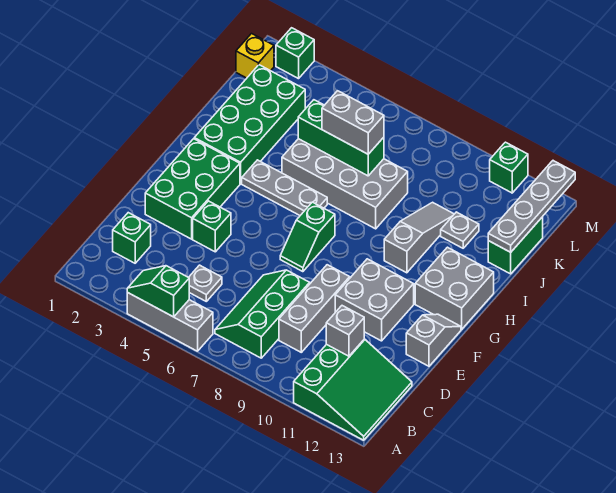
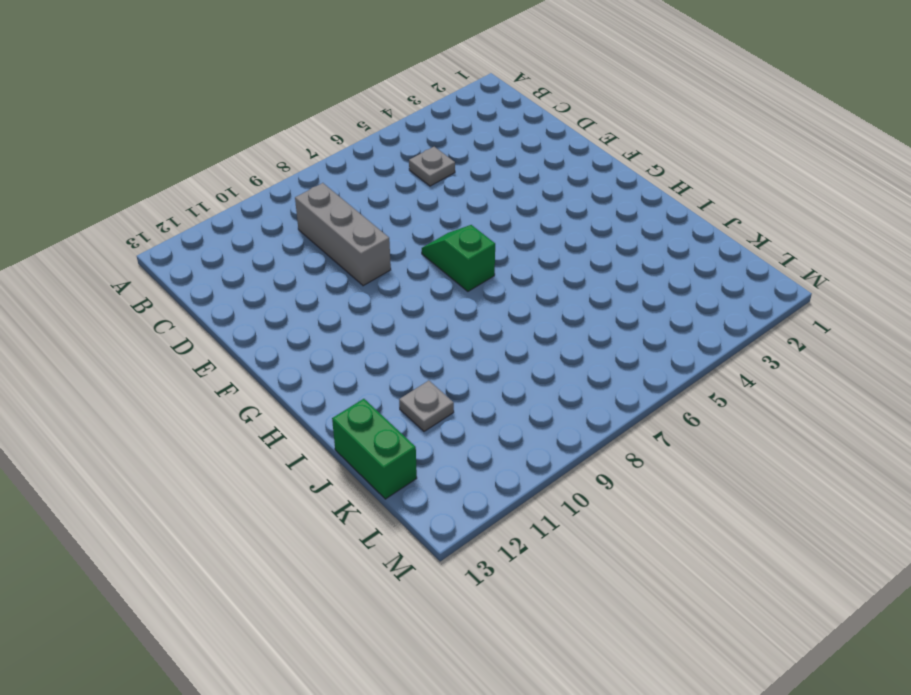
none -> grey brick A4:A6 level 1
none -> green slope A11:C13 level 1 top 11
none -> green slope B7:D8 level 1 top 8

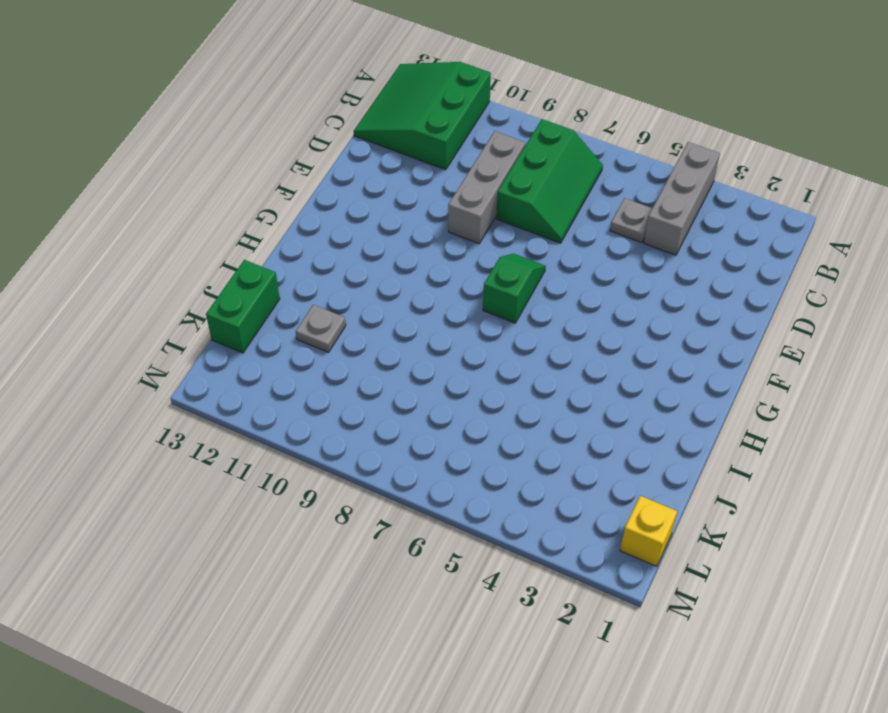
grey brick A4:C4 level 1 -> grey brick A4:A6 level 1
none -> green brick C2 level 1
none -> green brick E2:G3 level 1
none -> green brick E4 level 1

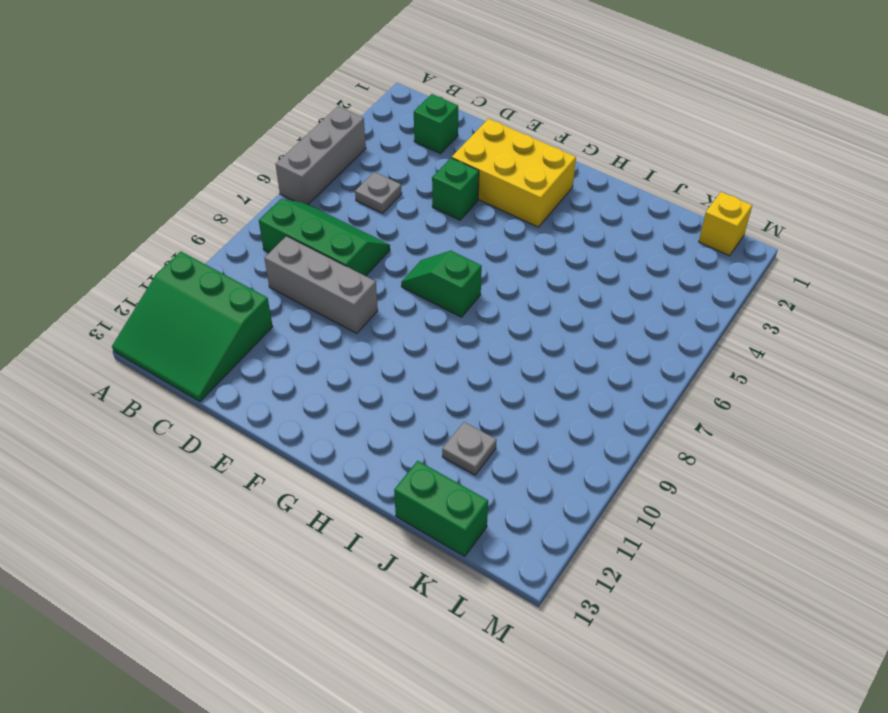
yellow brick E2:G3 level 1 -> green brick E2:G3 level 1
none -> grey brick E10:F11 level 1
none -> grey slope E13:F13 level 1 top E
none -> grey brick G12:H13 level 1

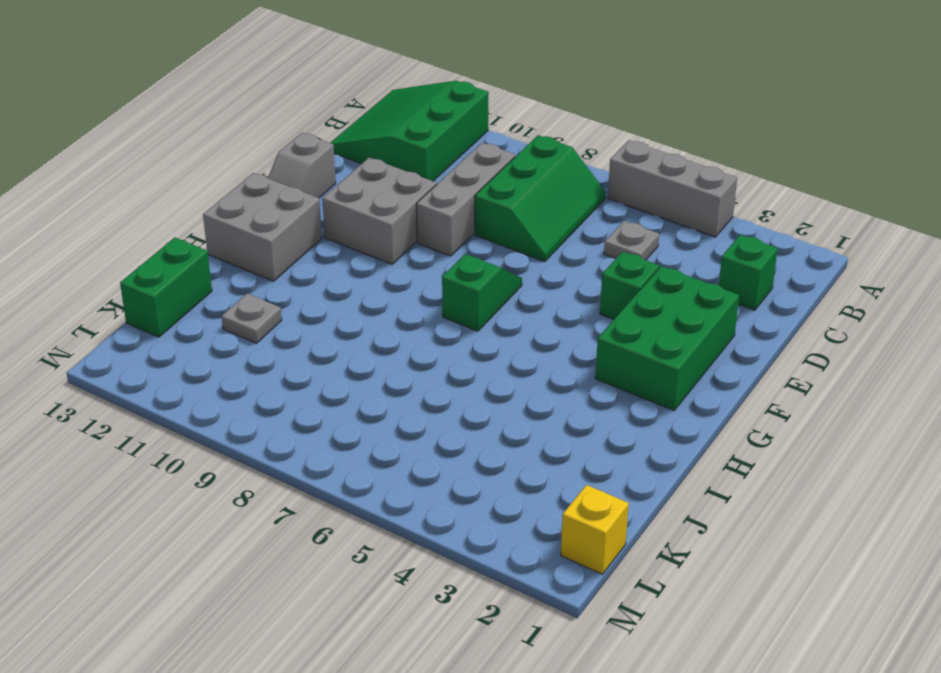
none -> green brick H2:K3 level 1
none -> grey plate H4:H6 level 1
none -> grey slope H10:J10 level 1 top H

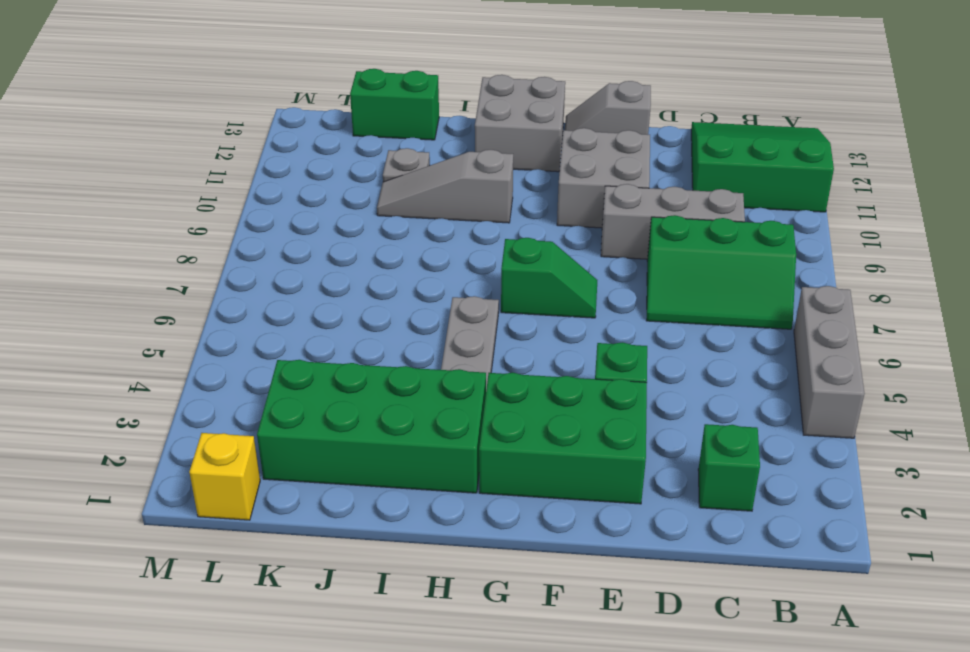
none -> grey plate C5 level 1
none -> grey brick I5:J8 level 1
none -> green brick M2 level 1

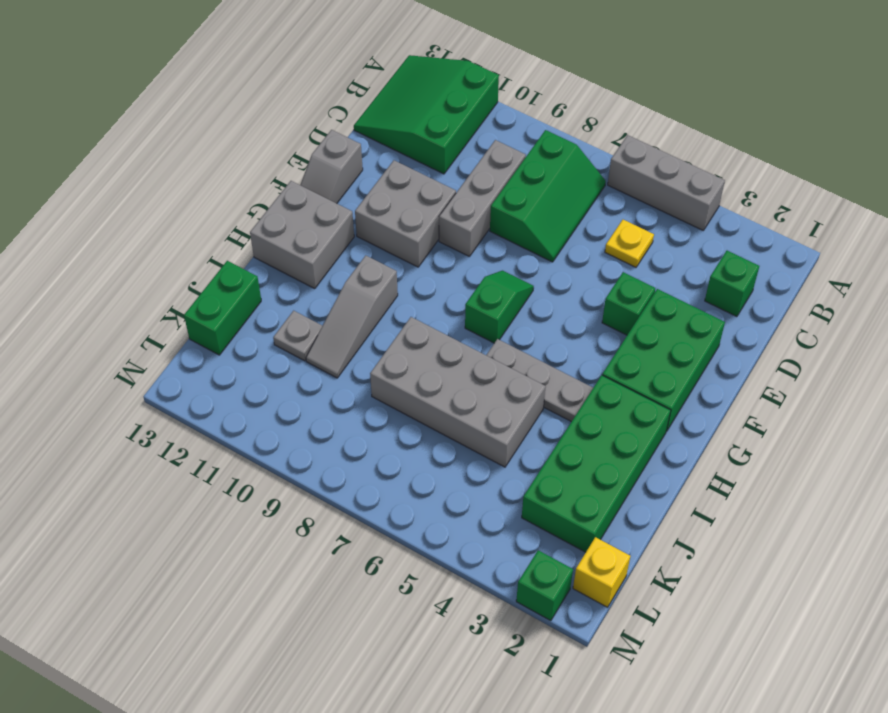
yellow plate C5 level 1 -> grey plate C5 level 1
none -> green brick M11 level 1
none -> green slope A4:A5 level 2 top 5
none -> grey brick C11 level 2

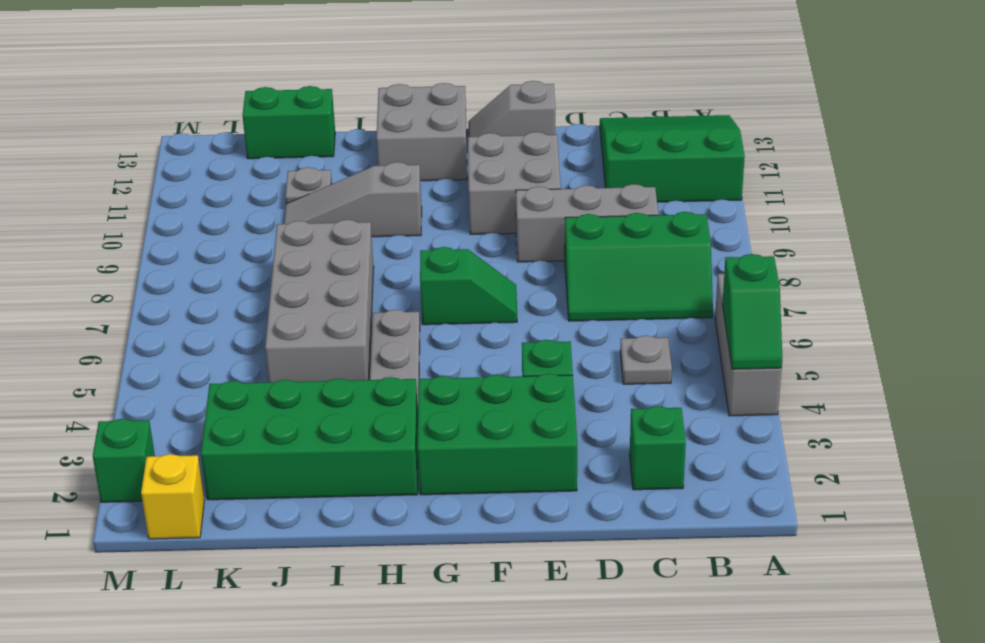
none -> green brick M11 level 1
none -> grey brick C11 level 2
none -> green brick J5:J7 level 2

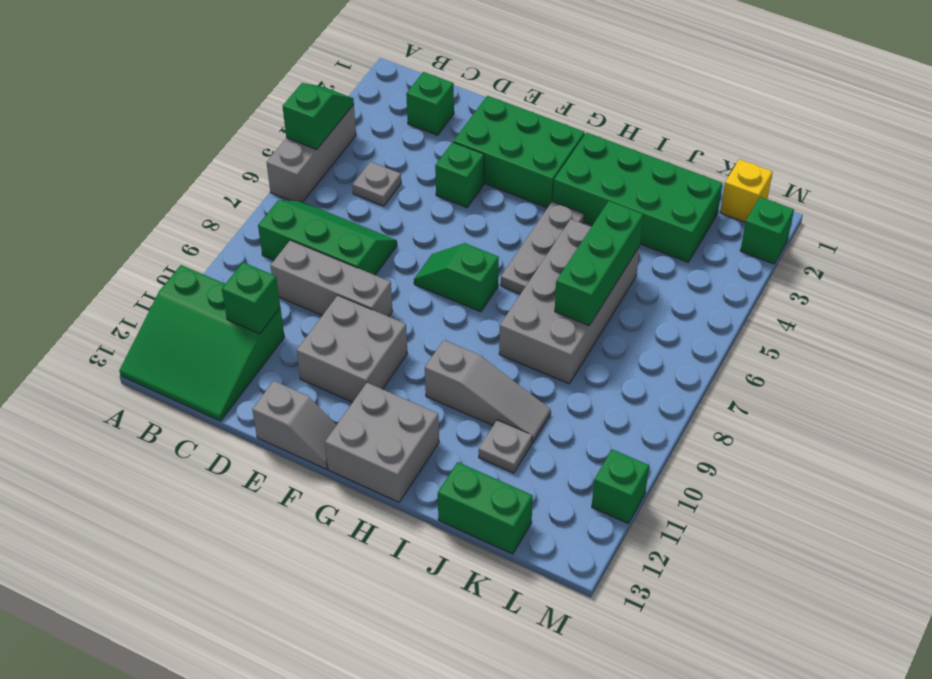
green brick C11 level 2 -> grey brick C11 level 2
none -> grey plate J13:M13 level 2
none -> grey brick J6:J7 level 3

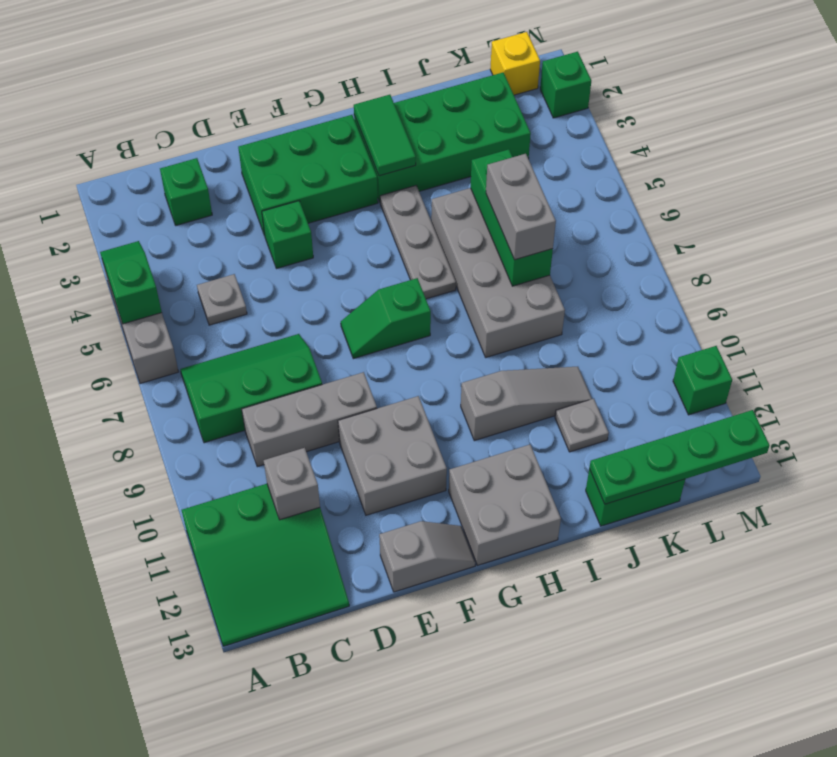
green tile H2:H3 level 2 -> none
green plate J13:M13 level 2 -> grey plate J13:M13 level 2

